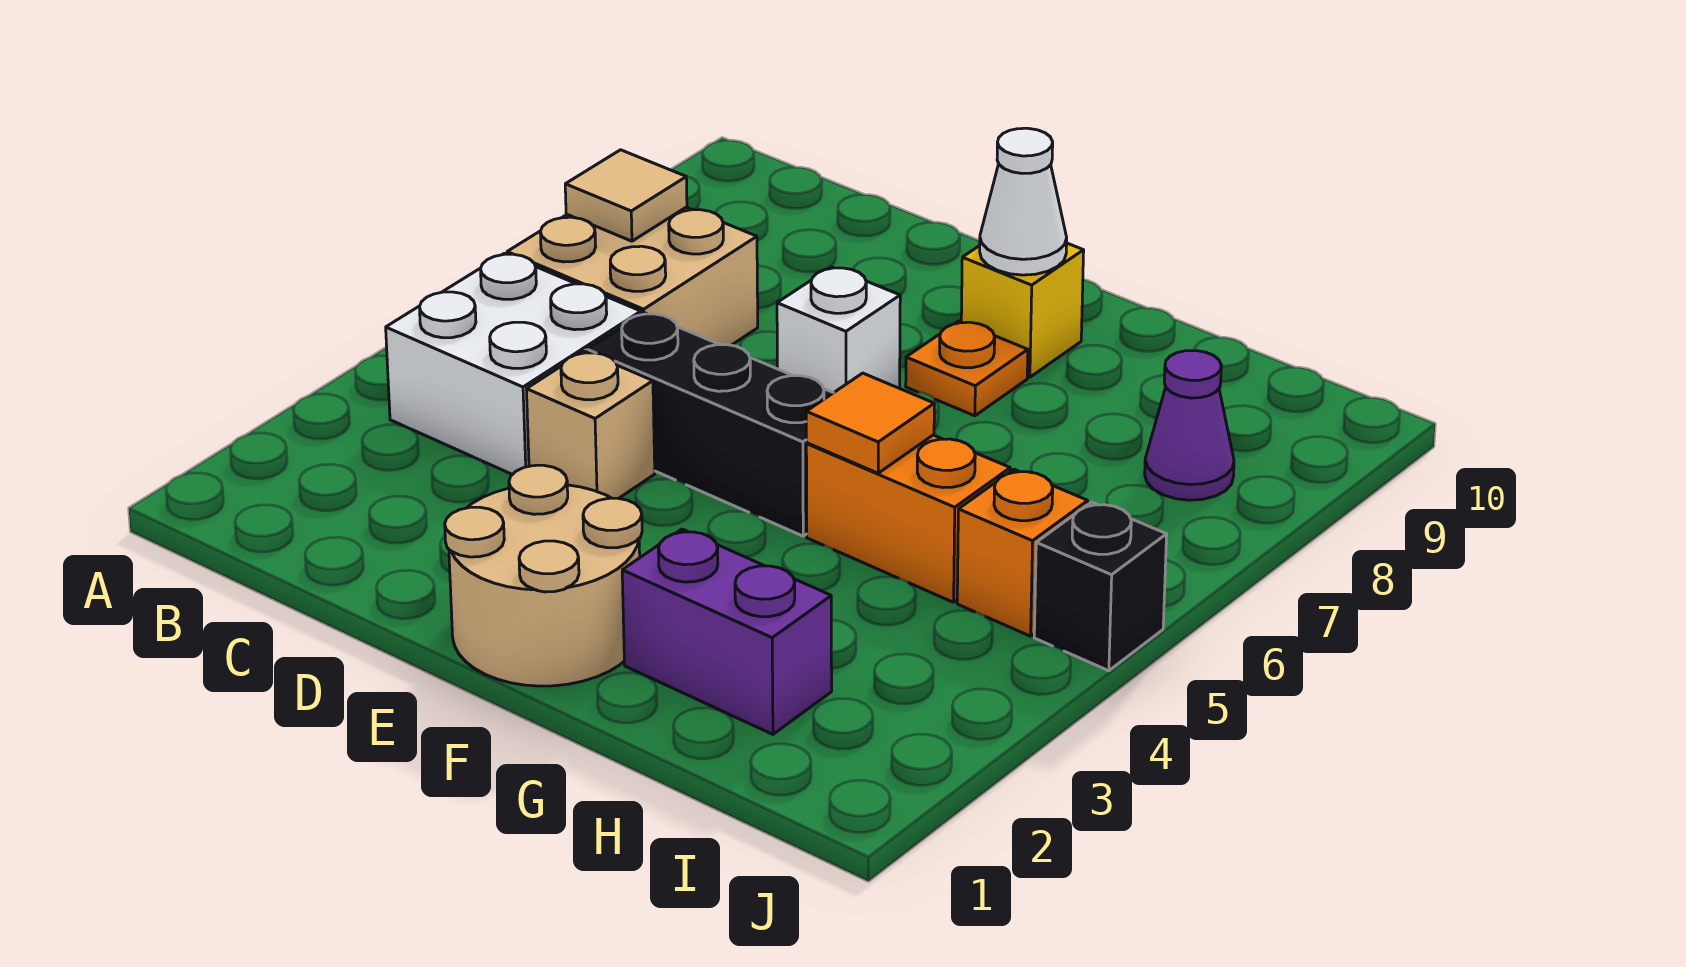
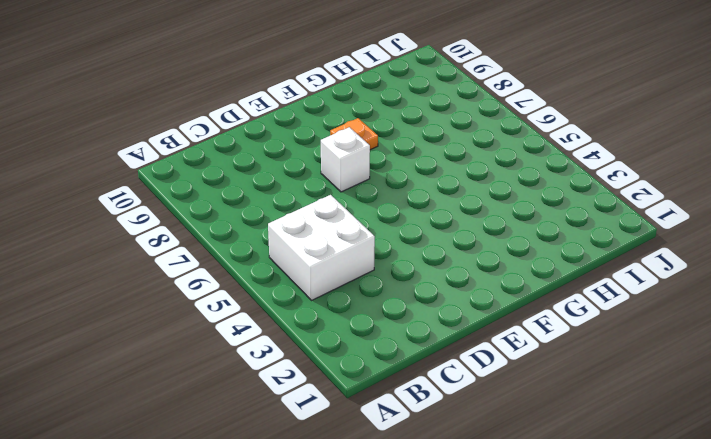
none -> tan brick B6:C7 level 1
none -> tan brick D4 level 1
none -> black brick D5:F5 level 1

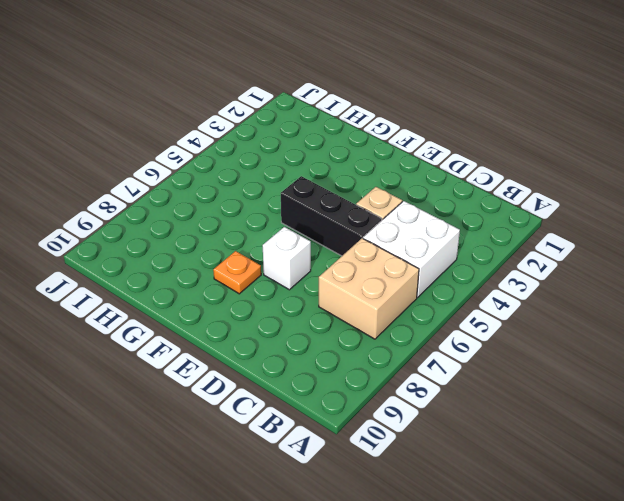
none -> tan round brick E1:F2 level 1
none -> yellow brick F9 level 1
none -> purple brick G2:H2 level 1

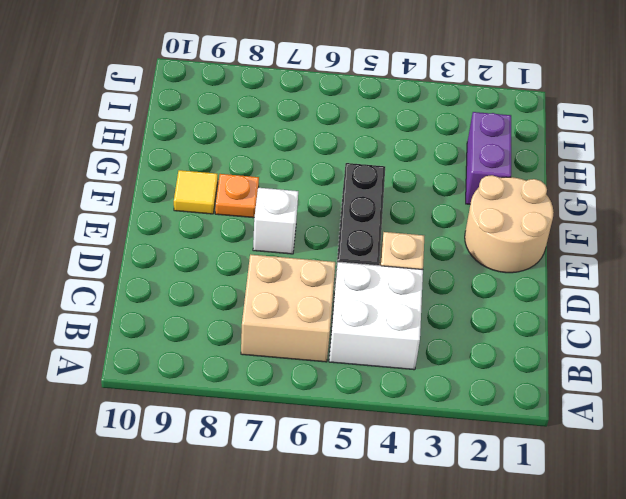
yellow tile F9 level 1 -> yellow brick F9 level 1
none -> orange brick G5:H5 level 1
none -> orange brick I5 level 1
none -> purple cone I8 level 1

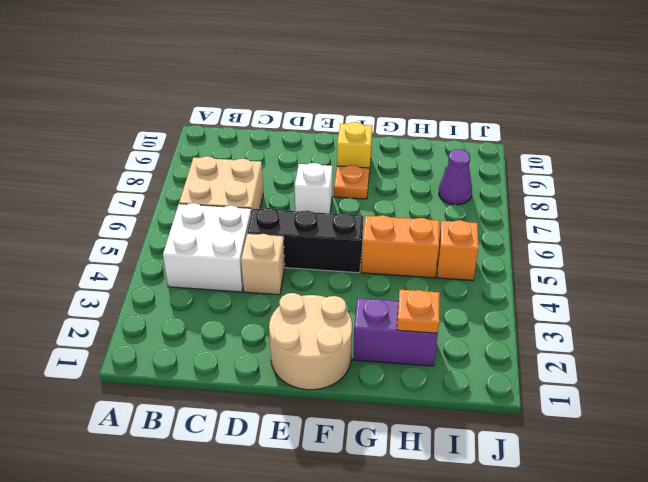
orange plate H2 level 2 -> none
none -> black brick J5 level 1
none -> tan tile B7 level 2
none -> white cone F9 level 2

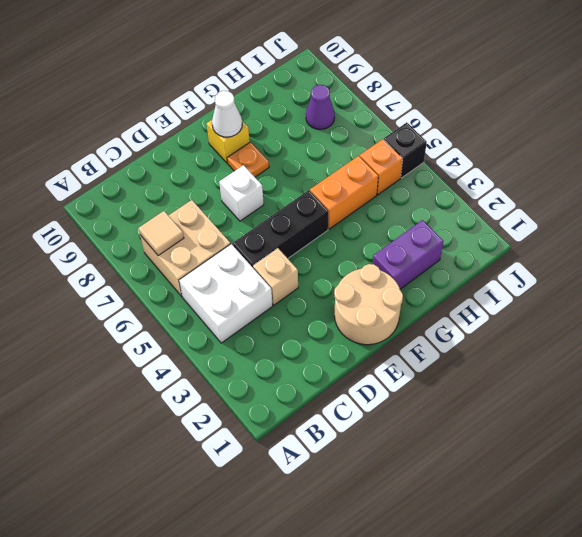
none -> orange tile G5 level 2

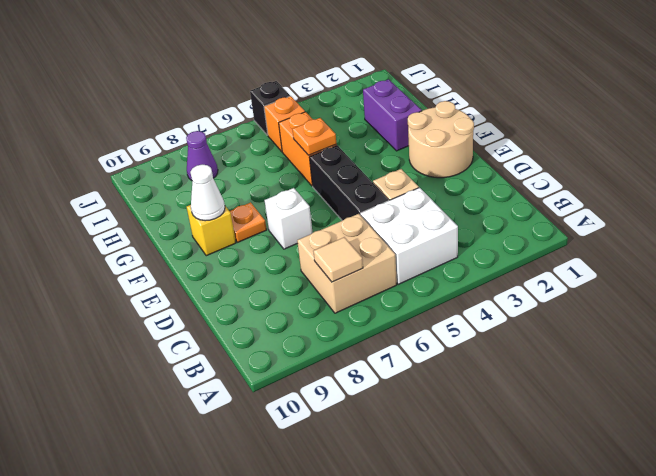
orange plate G5 level 2 -> orange tile G5 level 2

